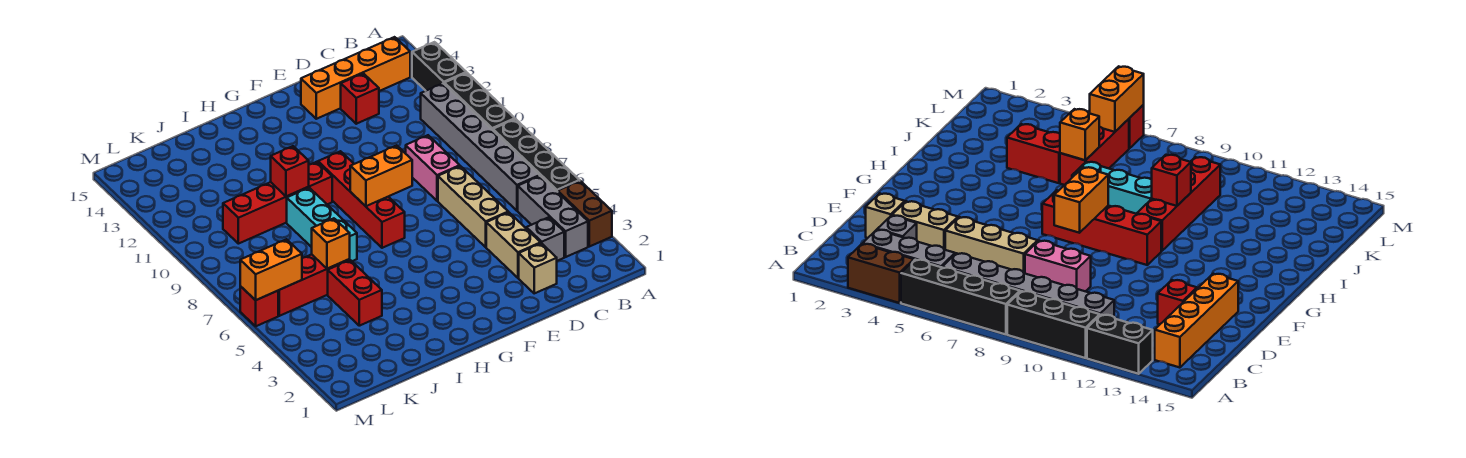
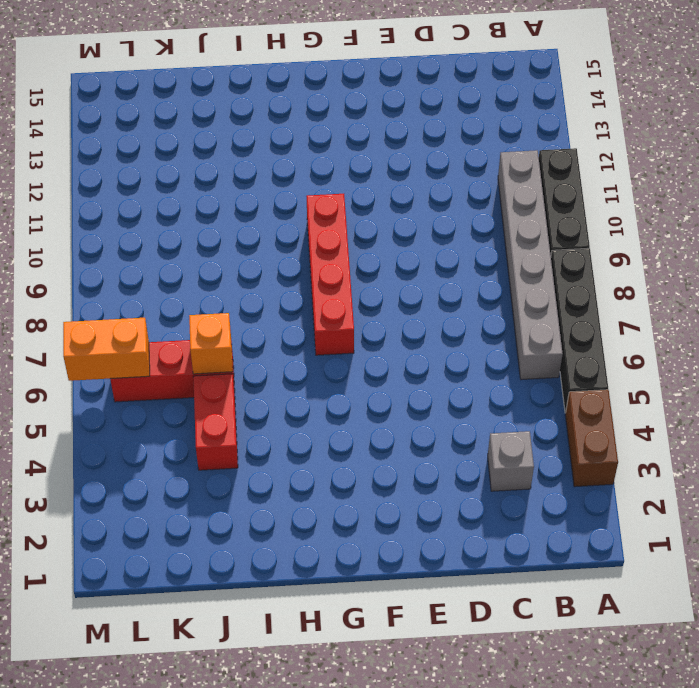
none -> black brick A12:A13 level 1
none -> grey brick B3:B5 level 1
none -> orange brick B14:E14 level 1

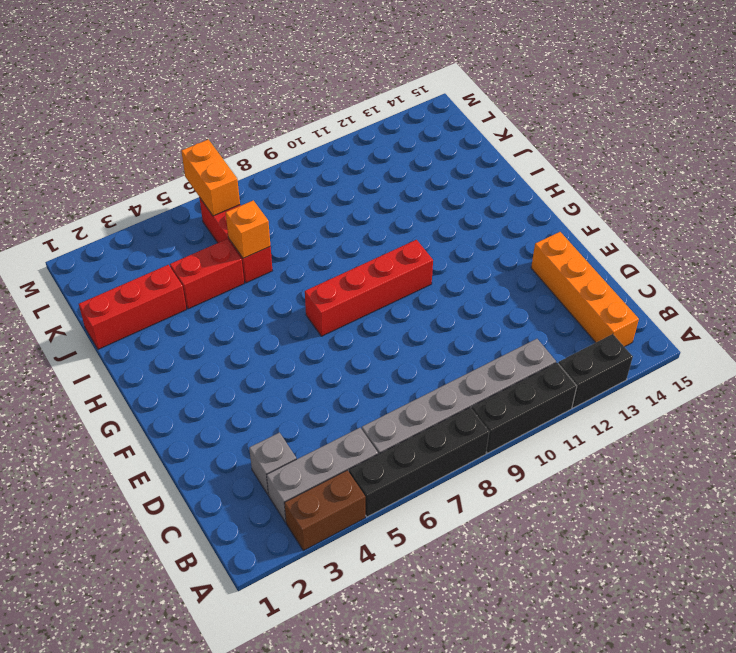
red brick J1:J3 level 1 -> none
none -> tan brick D2 level 1
none -> tan brick D3:D4 level 1
none -> tan brick D5:D7 level 1

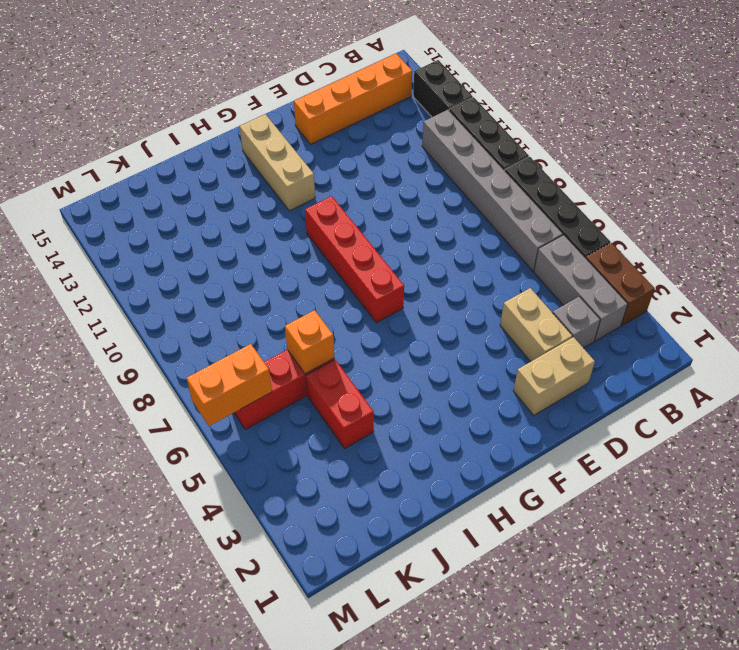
tan brick D2:E2 level 1 -> tan brick D2 level 1
tan brick G12:G14 level 1 -> tan brick D5:D7 level 1
none -> pink brick D8:D9 level 1
none -> red brick D13 level 1
none -> red brick H10:K10 level 1

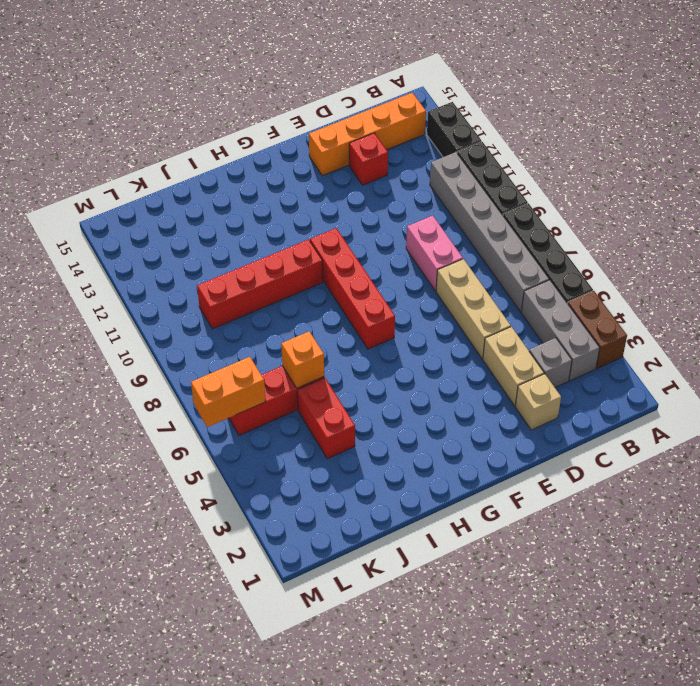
none -> cyan brick I7:I9 level 1
none -> red brick M6 level 1
none -> orange brick F8:G8 level 2

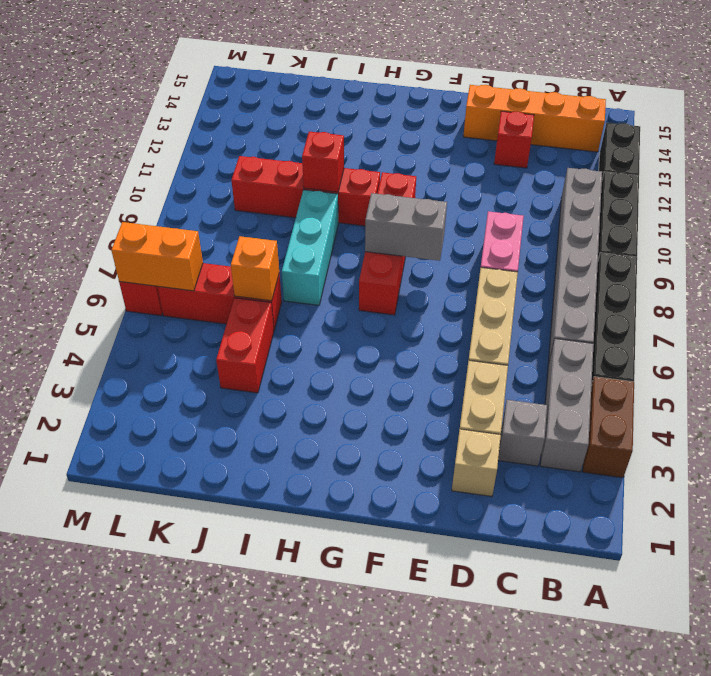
grey brick F8:G8 level 2 -> orange brick F8:G8 level 2

